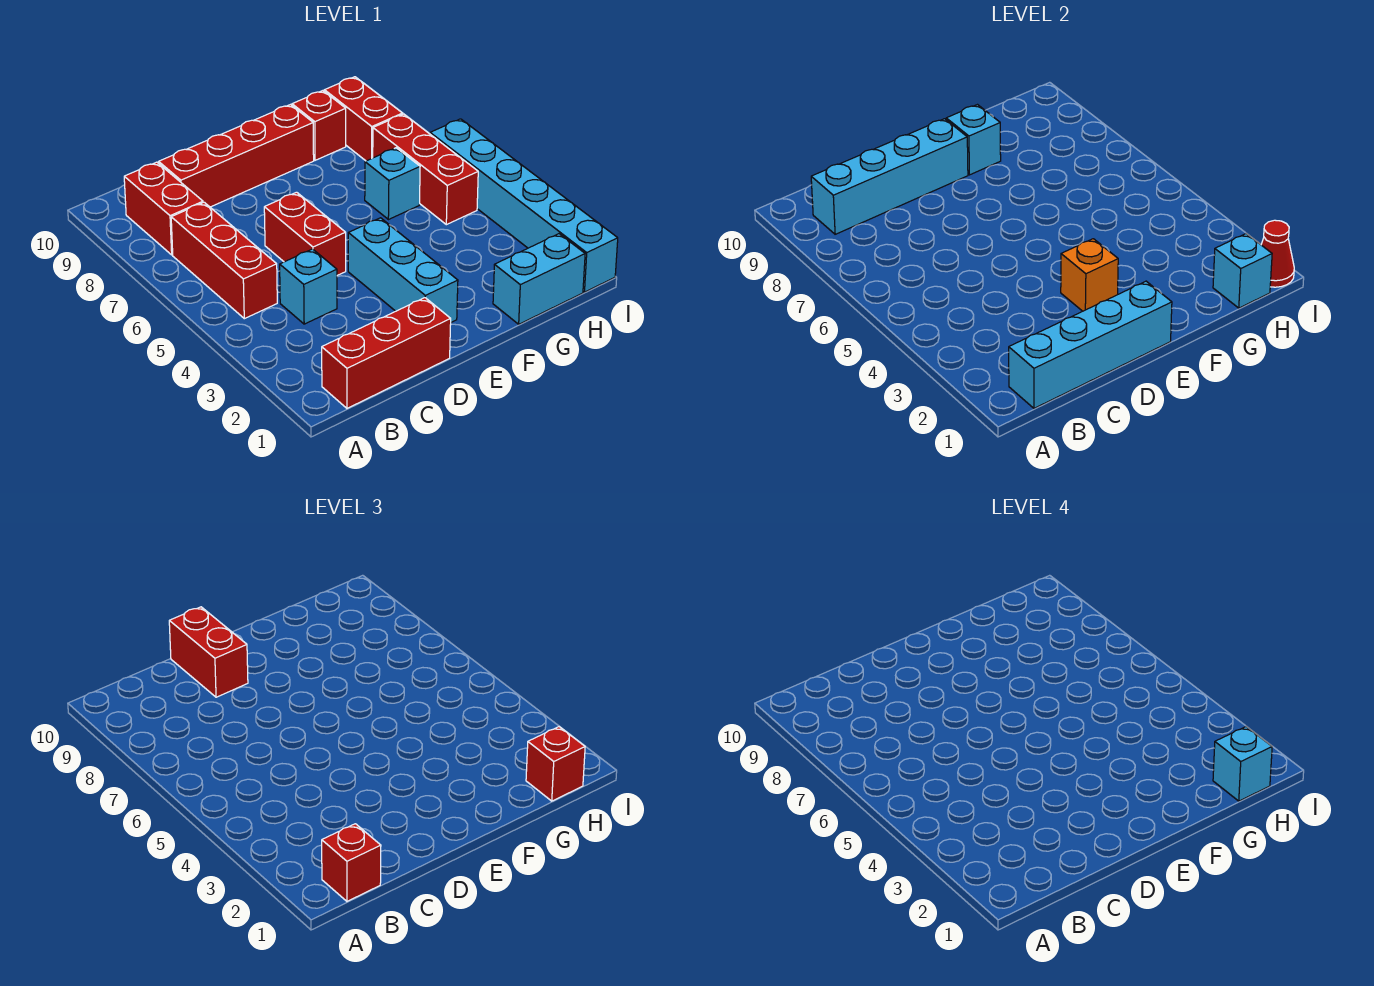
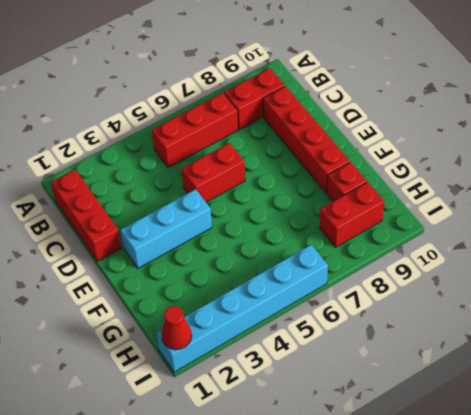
none -> cyan brick C4 level 1
none -> cyan brick G1:H1 level 1
none -> cyan brick G6 level 1

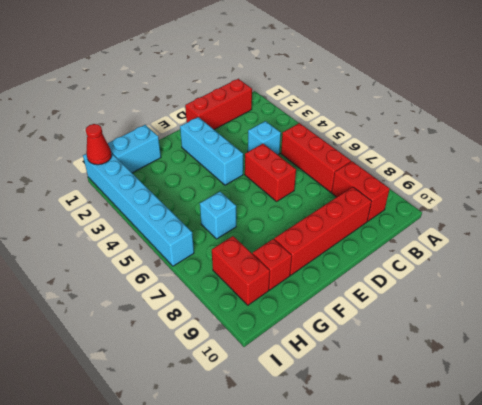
none -> red brick H5:H7 level 1
none -> cyan brick B1:E1 level 2
none -> cyan brick B9:E9 level 2

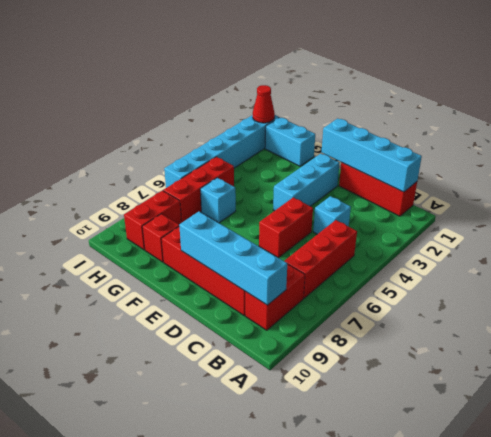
none -> orange brick E3 level 2
none -> cyan brick F9 level 2
none -> cyan brick H1 level 2

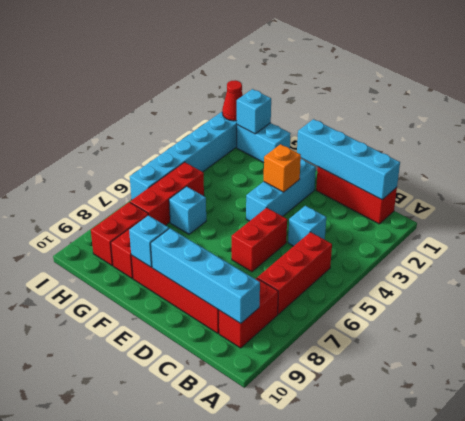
none -> red brick B1 level 3
none -> red brick D9:D10 level 3
none -> red brick H1 level 3

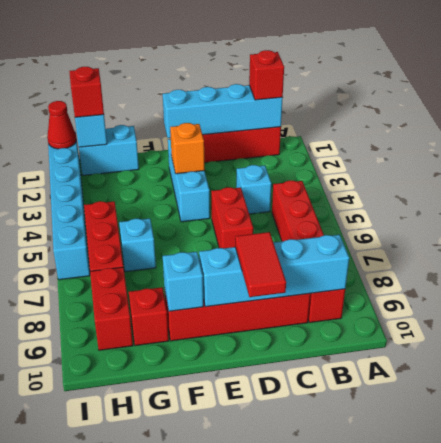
red tile D9:D10 level 3 -> red brick D9:D10 level 3
none -> cyan brick H1 level 4

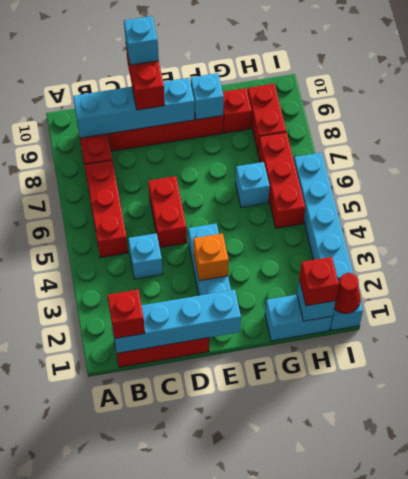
cyan brick D10 level 4 -> cyan brick H1 level 4

